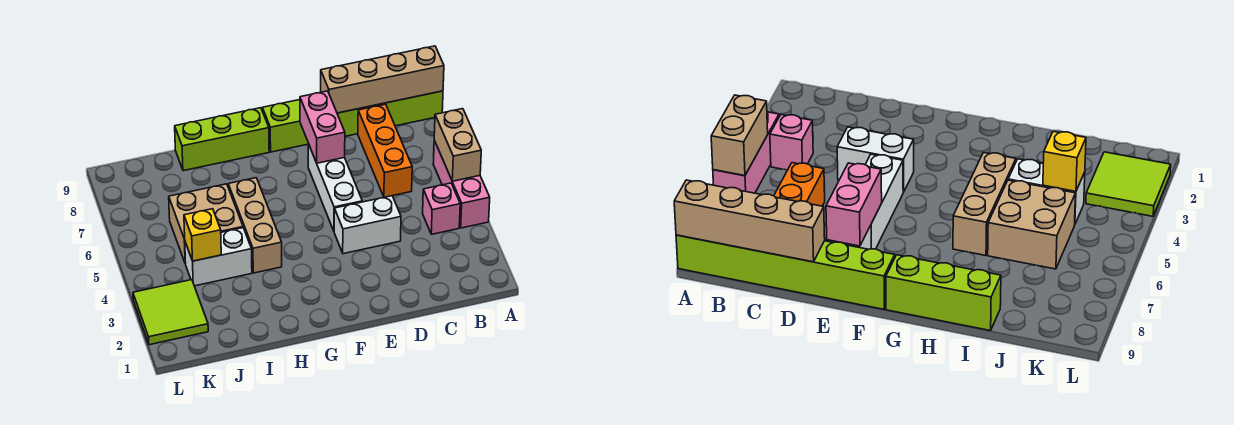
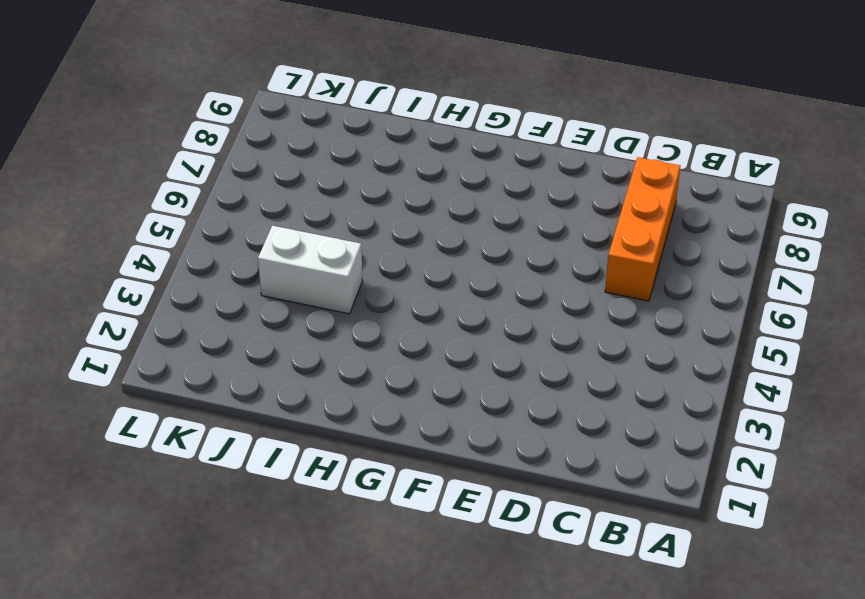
none -> pink brick A4:A6 level 1
none -> lime brick A9:F9 level 1
none -> pink brick B4 level 1

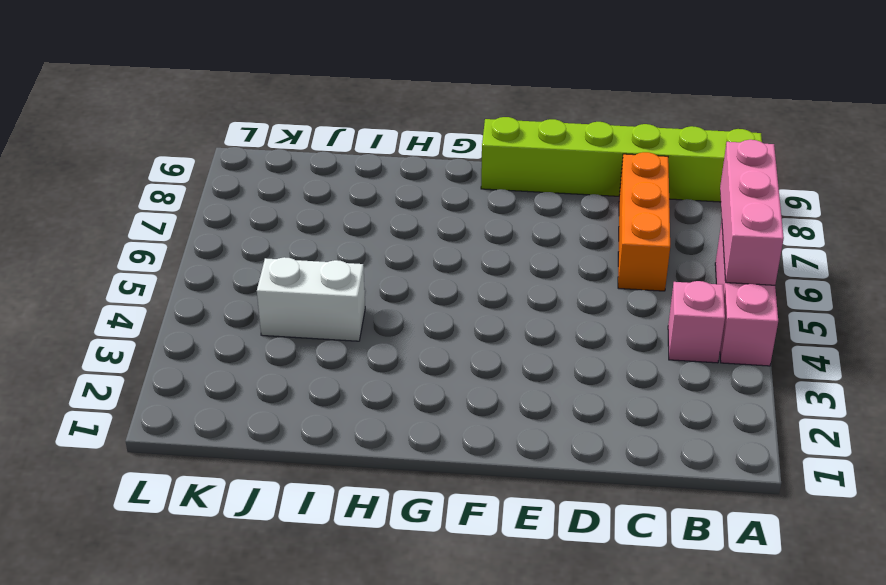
pink brick A5:A7 level 2 -> tan brick A5:A6 level 2
none -> white brick D4:E4 level 1
none -> white brick E5:E7 level 1
none -> lime brick G9:I9 level 1

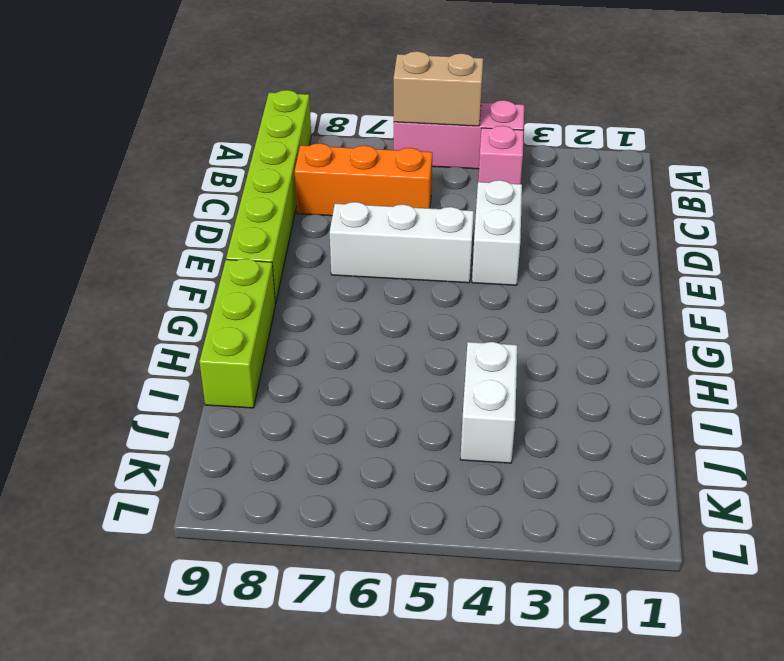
none -> tan brick H4:H6 level 1
none -> tan brick I5:J6 level 1
none -> lime tile K2:L3 level 1

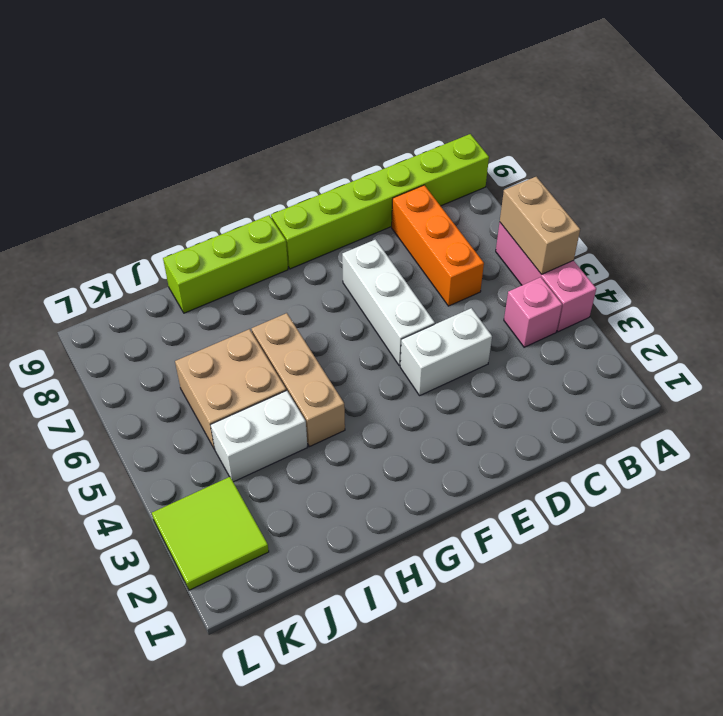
none -> tan brick A9:D9 level 2
none -> pink brick E7:E8 level 2
none -> yellow brick J4 level 2

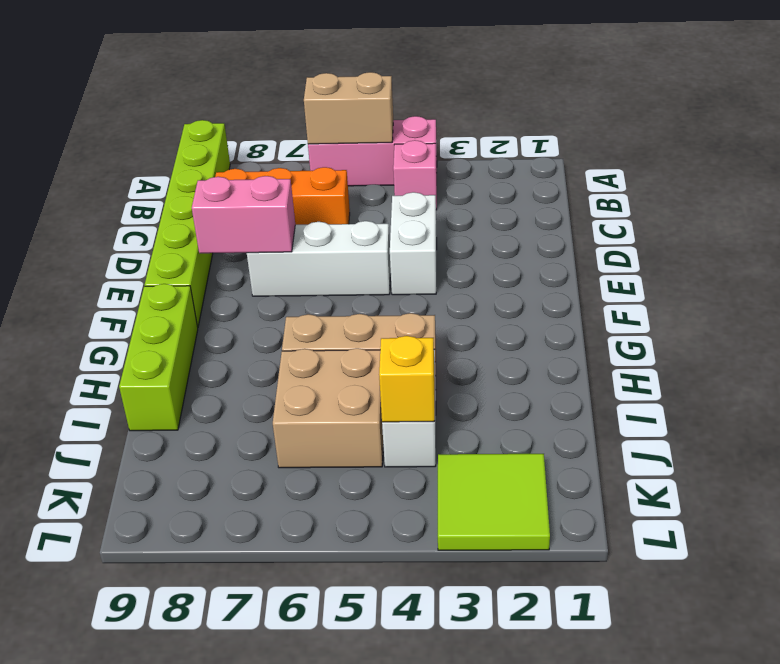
none -> tan brick A9:D9 level 2

